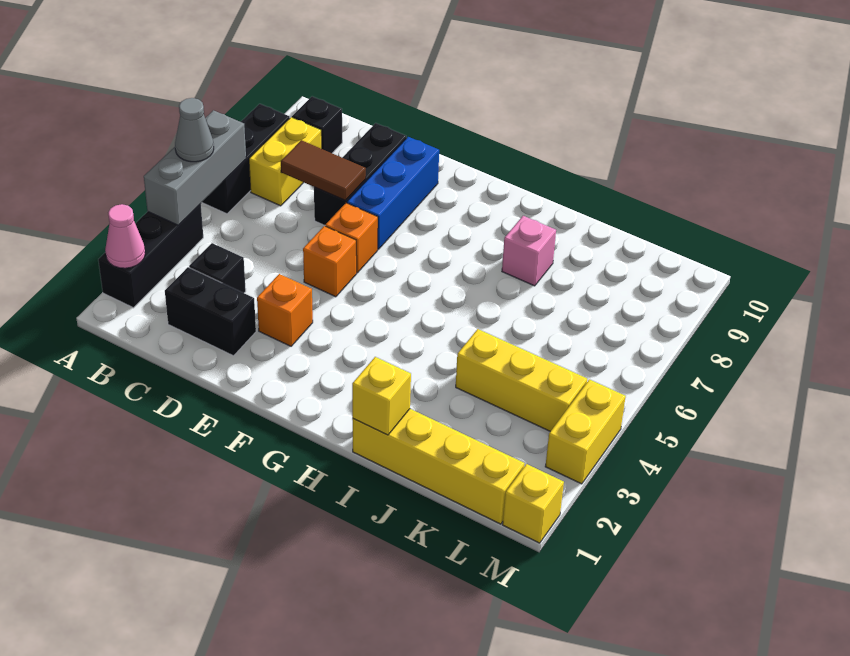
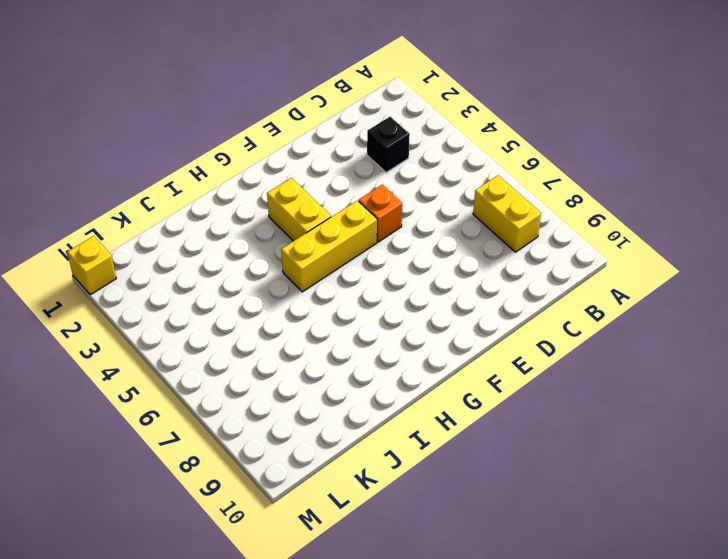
yellow brick F5:H5 level 1 -> yellow brick J4:L4 level 1
yellow brick G3:G4 level 1 -> yellow brick M3:M4 level 1
none -> black brick A2:A4 level 1
none -> black brick A6:A8 level 1
none -> black brick B9 level 1

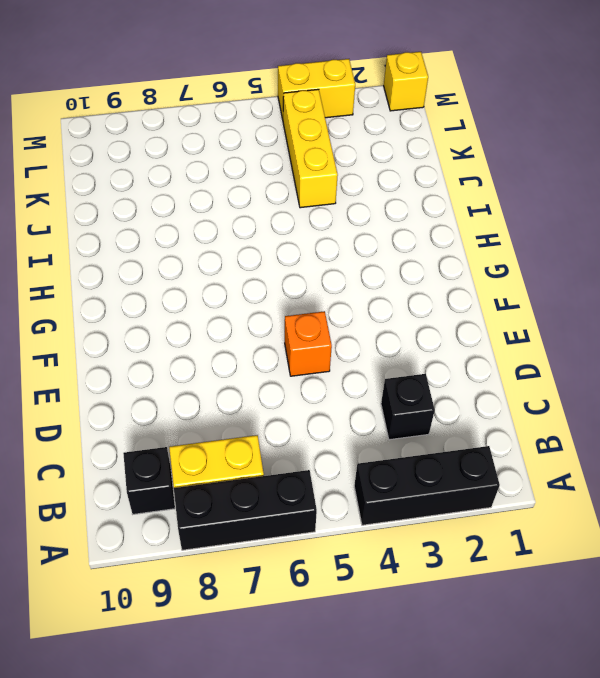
none -> black brick C2:D2 level 1
none -> black brick D7:D9 level 1
none -> orange brick E3 level 1

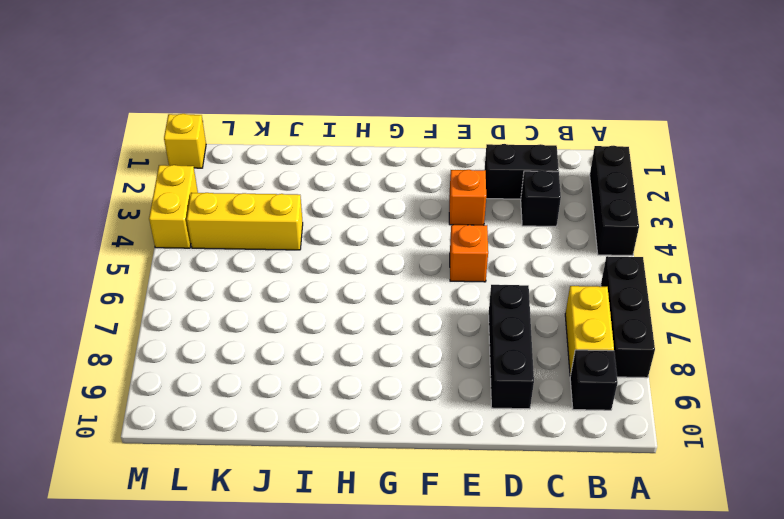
none -> orange brick E6 level 1
none -> blue brick E7:E9 level 1
none -> yellow brick I1:L1 level 1

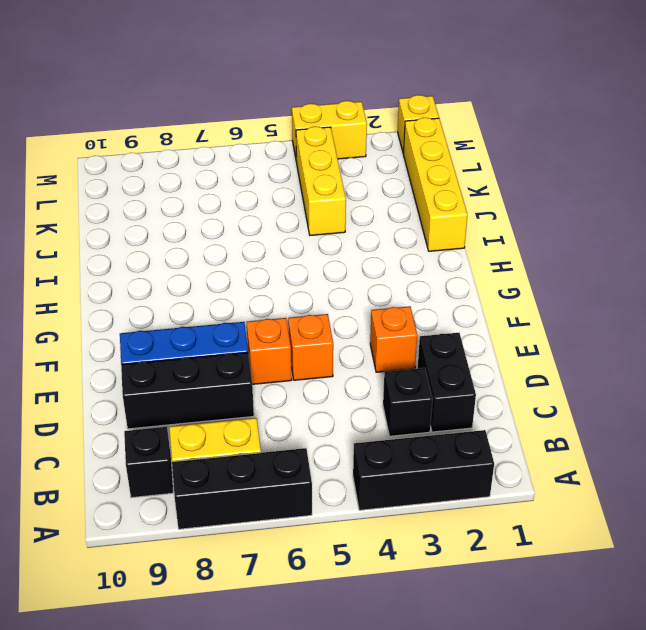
none -> pink brick I8 level 1
none -> pink cone A2 level 2
none -> grey brick A4:A6 level 2

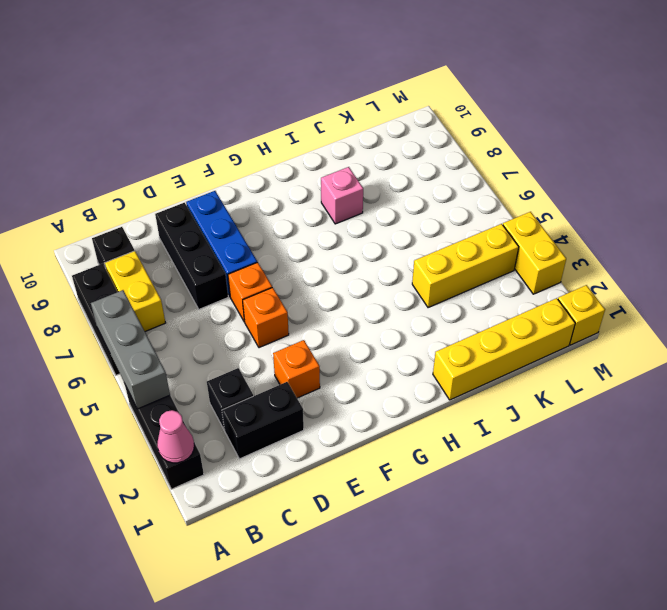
none -> brown tile C7:D7 level 2
none -> yellow brick I1 level 2
none -> grey cone A5 level 3

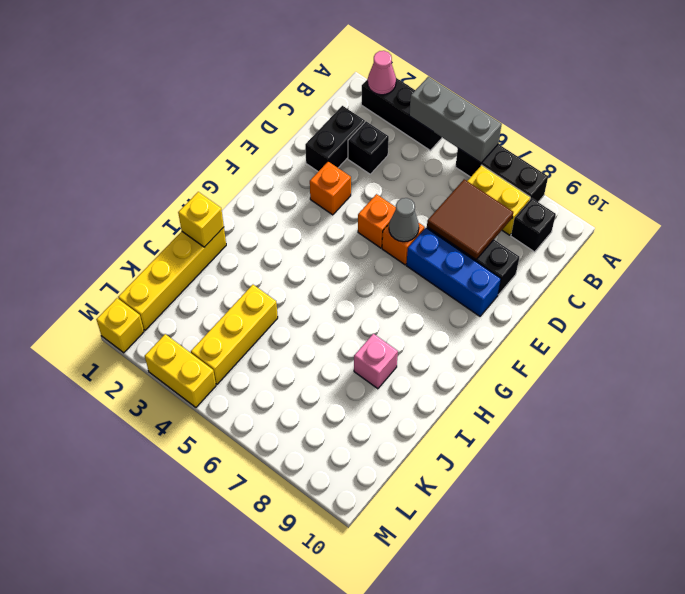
brown tile C7:D8 level 2 -> brown tile C7:D7 level 2
grey cone E6 level 2 -> grey cone A5 level 3

